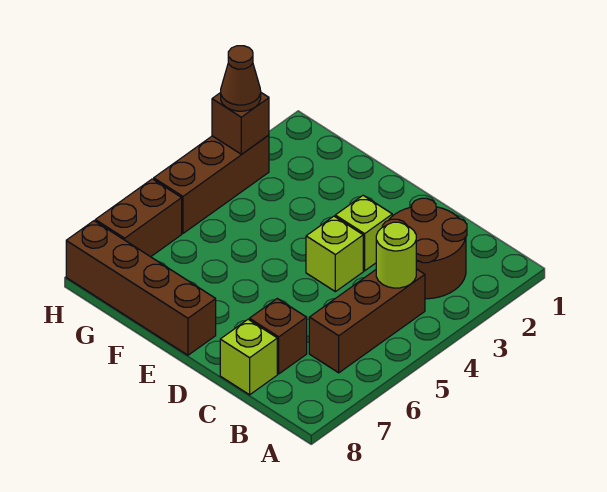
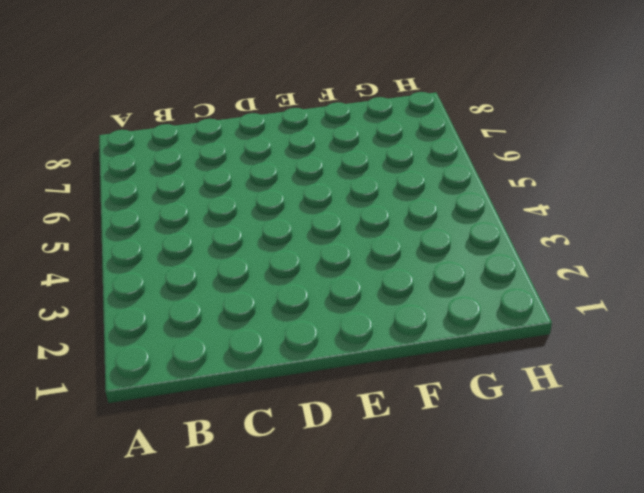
none -> brown round brick B2:C3 level 1
none -> brown brick B4:B6 level 1
none -> brown brick C7 level 1

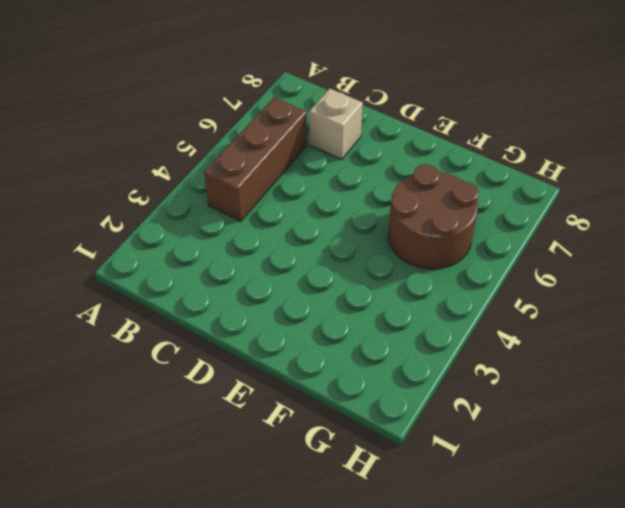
tan brick C7 level 1 -> brown brick C7 level 1
brown round brick F5:G6 level 1 -> brown round brick B2:C3 level 1
none -> lime brick C8 level 1
none -> lime brick D3 level 1
none -> lime brick D4 level 1

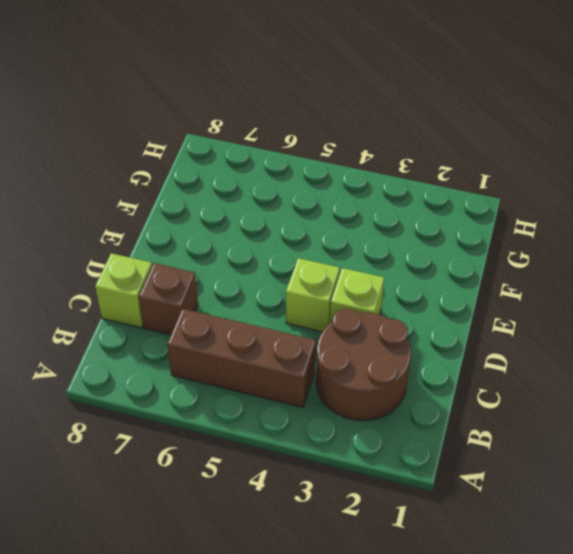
none -> brown brick E8:H8 level 1
none -> brown brick H3:H5 level 1
none -> brown brick H6:H7 level 1

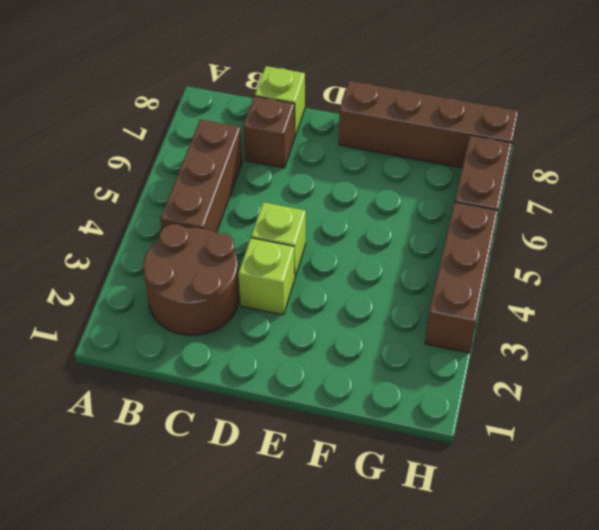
none -> lime round brick B4 level 2
none -> brown brick H3 level 2
none -> brown cone H3 level 3

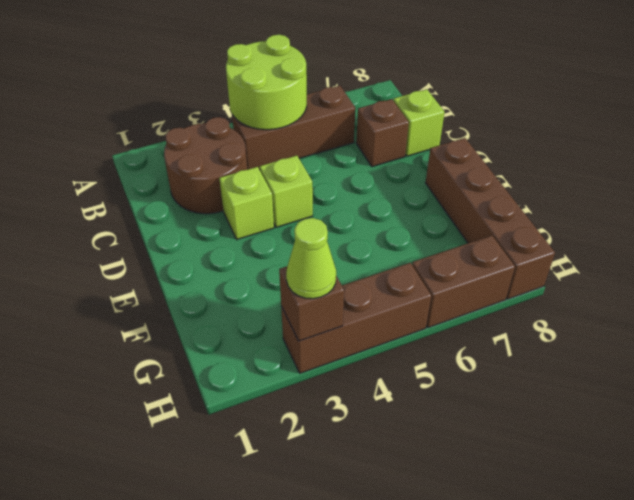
lime round brick A4:B5 level 2 -> lime round brick B4 level 2
lime cone H3 level 3 -> brown cone H3 level 3

